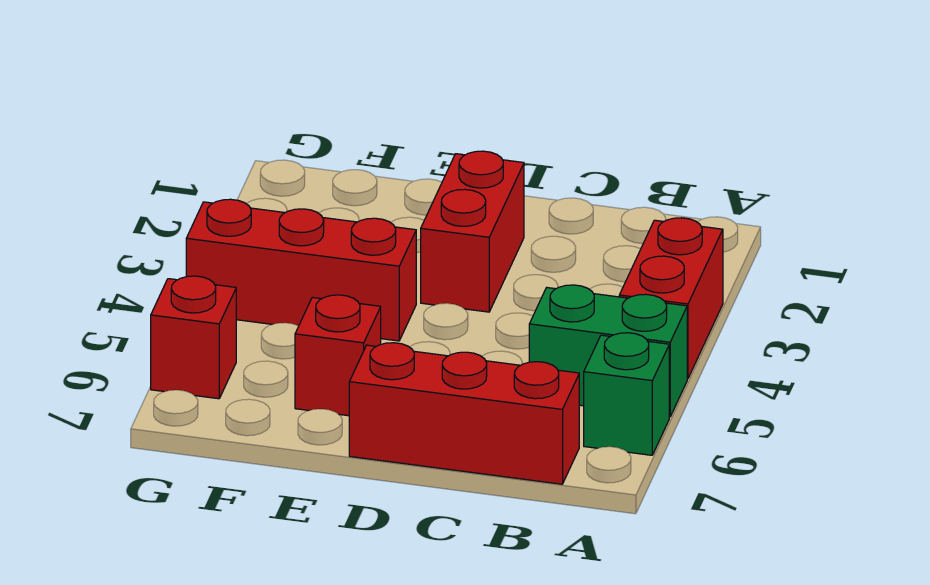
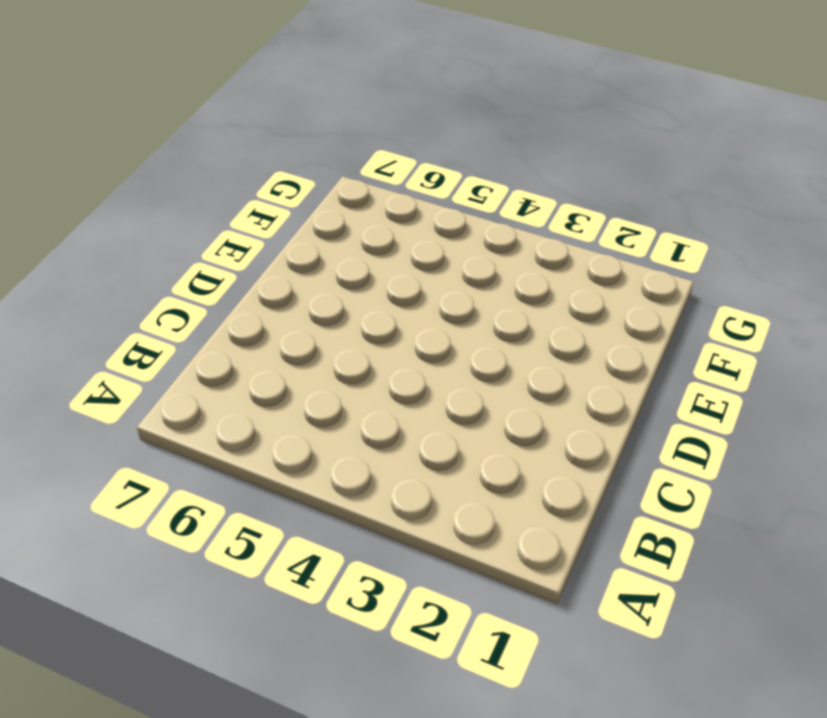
none -> red brick A3:A4 level 1
none -> green brick A5:B5 level 1

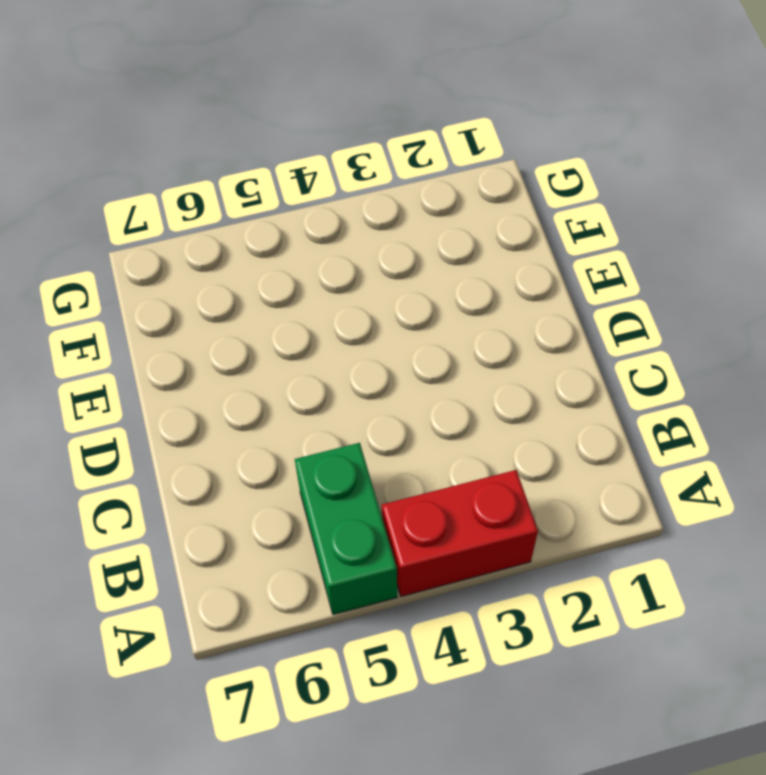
none -> green brick A6 level 1
none -> red brick B7:D7 level 1

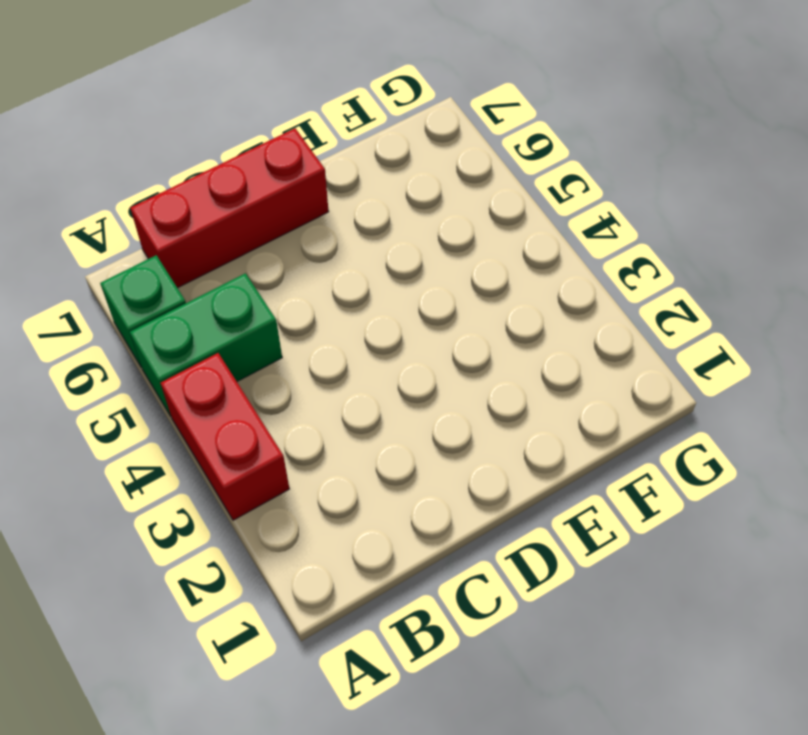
none -> red brick D2:D3 level 1
none -> red brick E4:G4 level 1

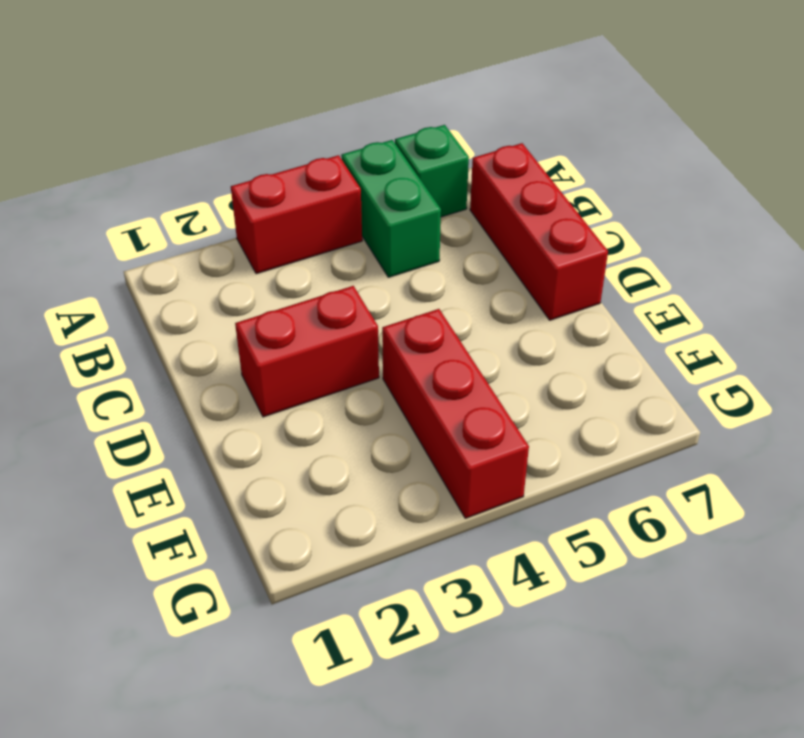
none -> red brick E6 level 1
none -> red brick G6 level 1

